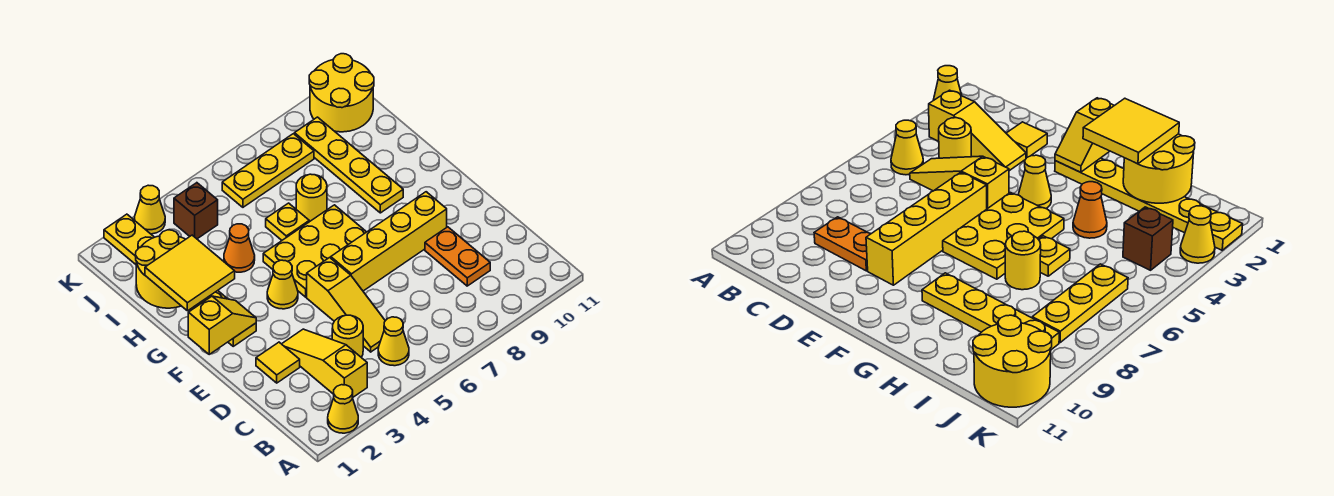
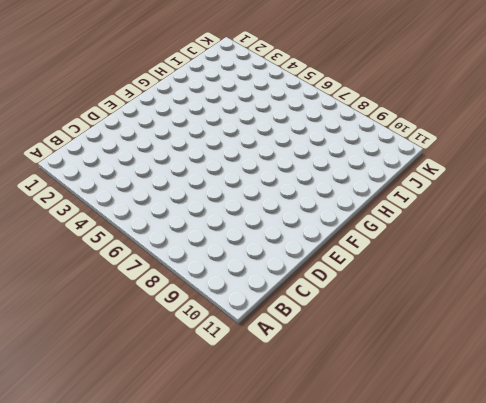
none -> yellow cone A2 level 1
none -> yellow slope B3:D3 level 1 top B
none -> yellow cone B5 level 1

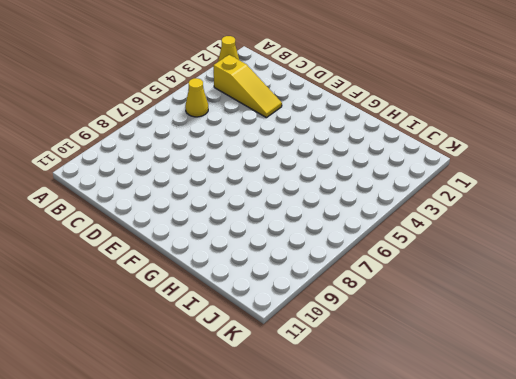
none -> yellow round brick C4 level 1
none -> yellow slope C5:E5 level 1 top E
none -> orange plate C9:D9 level 1

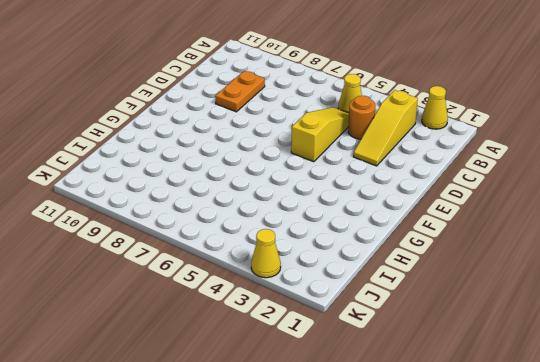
orange round brick C4 level 1 -> yellow round brick C4 level 1
none -> yellow tile D2 level 1
none -> yellow brick E6:E9 level 1
none -> yellow plate F2:K2 level 1

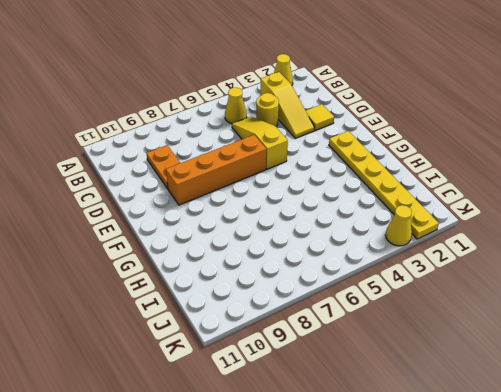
orange brick E6:E9 level 1 -> yellow brick E6:E9 level 1
none -> yellow cone F4 level 1
none -> yellow plate F5:G7 level 1
none -> yellow plate G9:J9 level 1

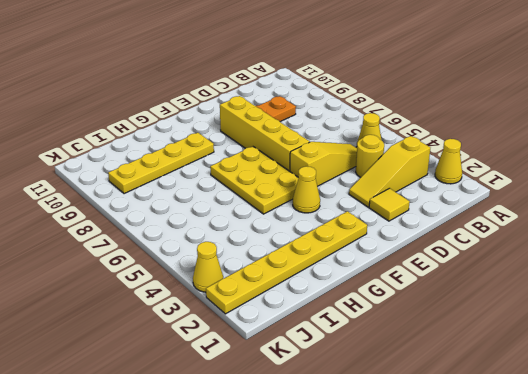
none -> orange cone H4 level 1
none -> yellow plate H6 level 1
none -> yellow round brick H7 level 1

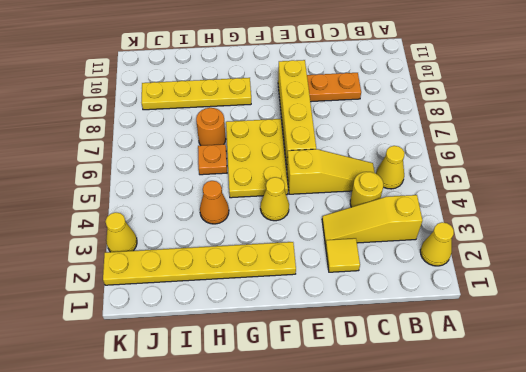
orange plate H6 level 1 -> yellow plate H6 level 1
orange round brick H7 level 1 -> yellow round brick H7 level 1
none -> brown brick J4 level 1
none -> yellow plate J6:J8 level 1
none -> yellow round brick J10:K11 level 1

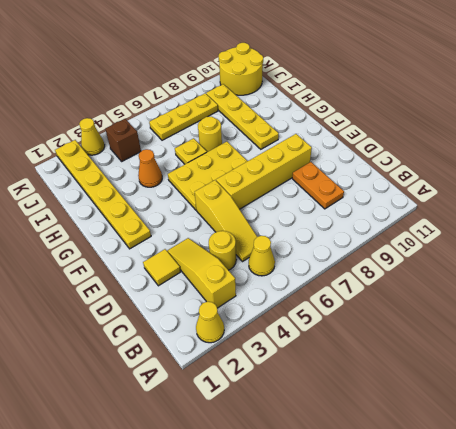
none -> yellow cone F4 level 1
none -> yellow slope F1:F2 level 2 top 1
none -> yellow round brick H1:I2 level 2

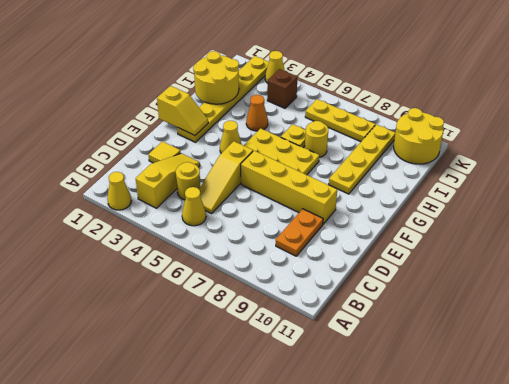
none -> yellow tile G1:H2 level 3

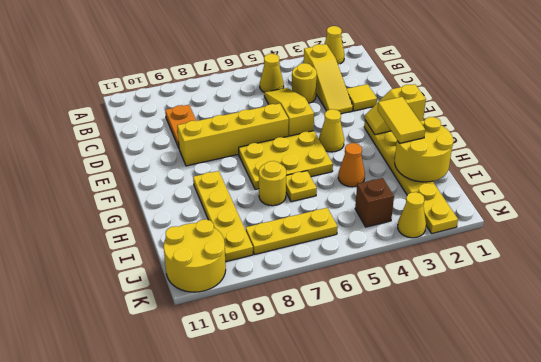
yellow tile G2:H2 level 3 -> yellow tile G1:H2 level 3

